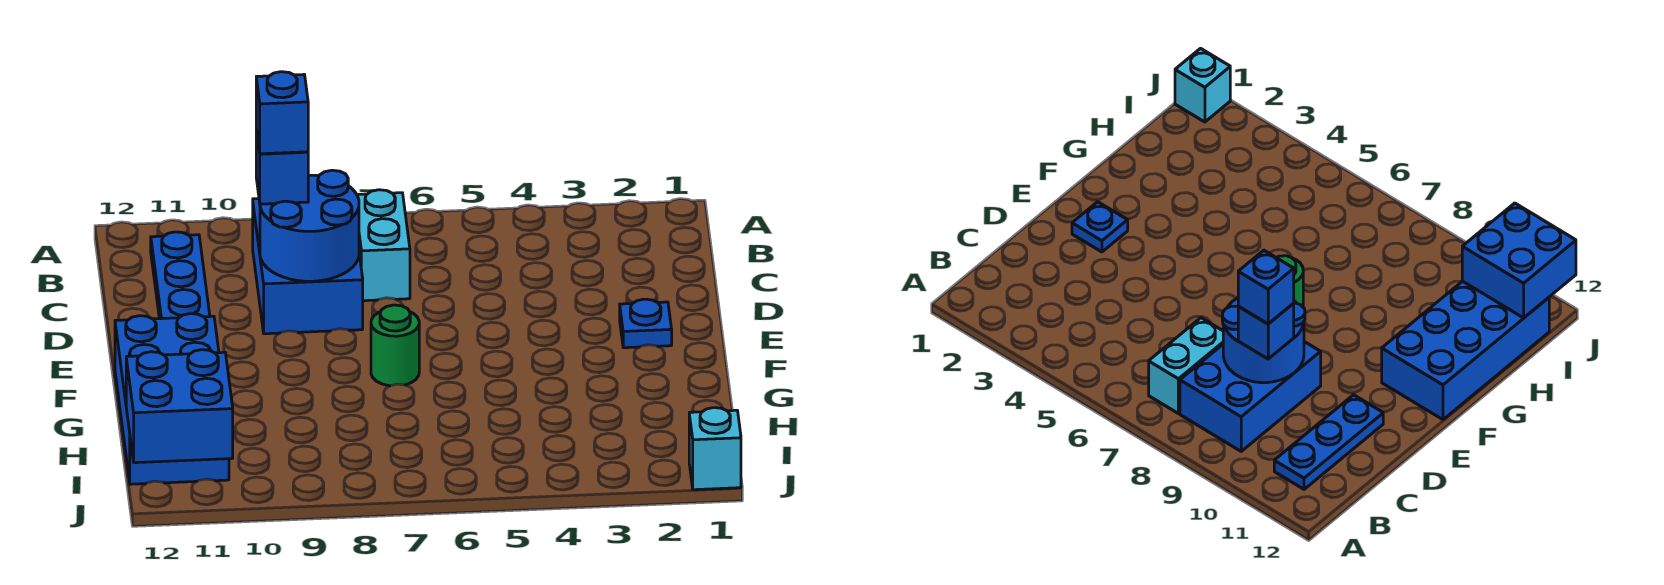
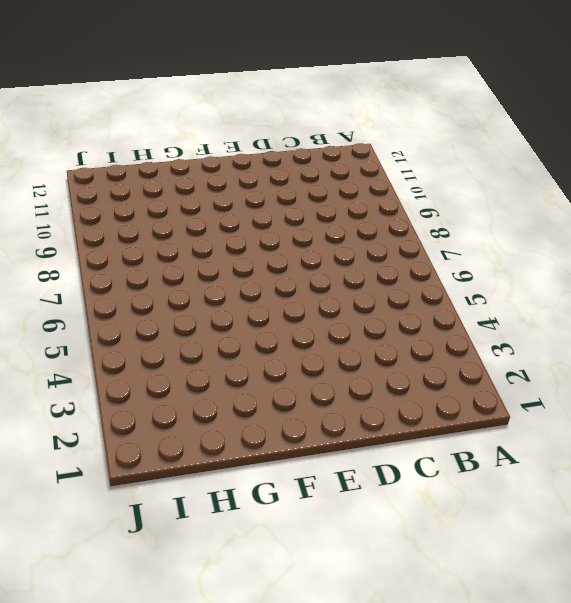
none -> cyan brick B7:C7 level 1
none -> blue brick B8:D9 level 1

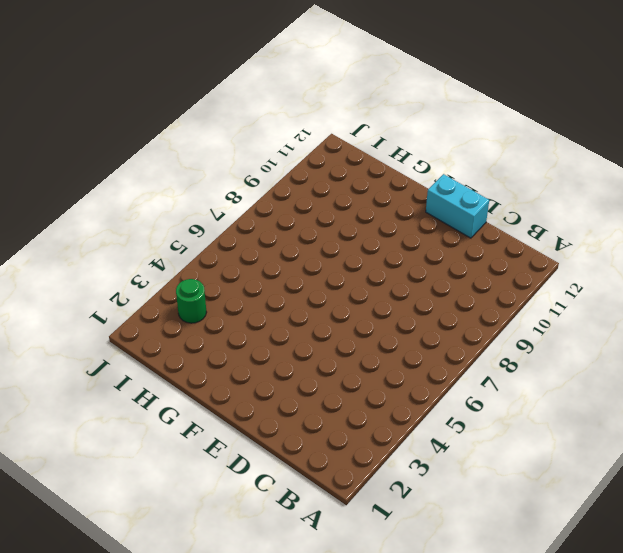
cyan brick D12:E12 level 1 -> cyan brick B7:C7 level 1
green round brick I3 level 1 -> green round brick F7 level 1
none -> blue brick B8:D9 level 1
none -> blue plate B11:D11 level 1

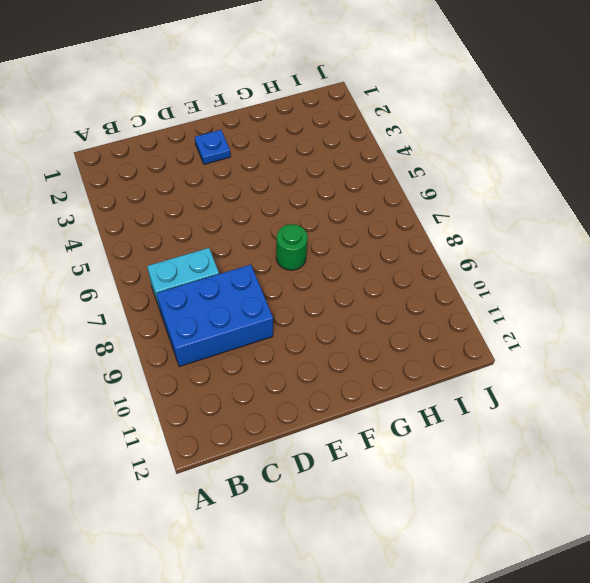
none -> blue plate B11:D11 level 1
none -> blue brick F11:I12 level 1

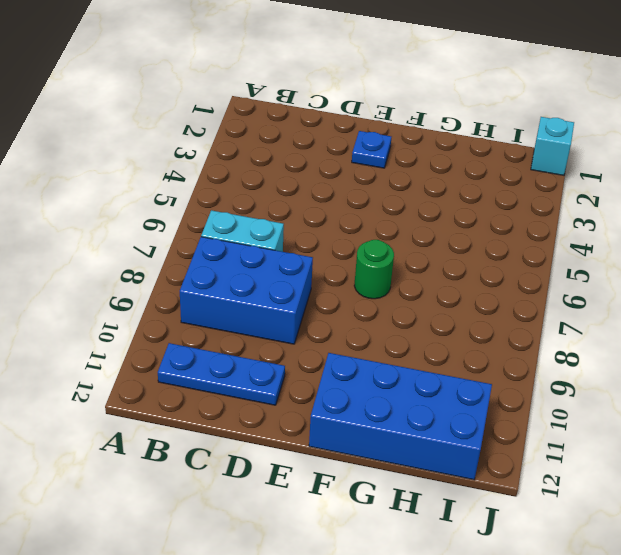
none -> blue round brick C8:D9 level 2
none -> blue brick I11:J12 level 2

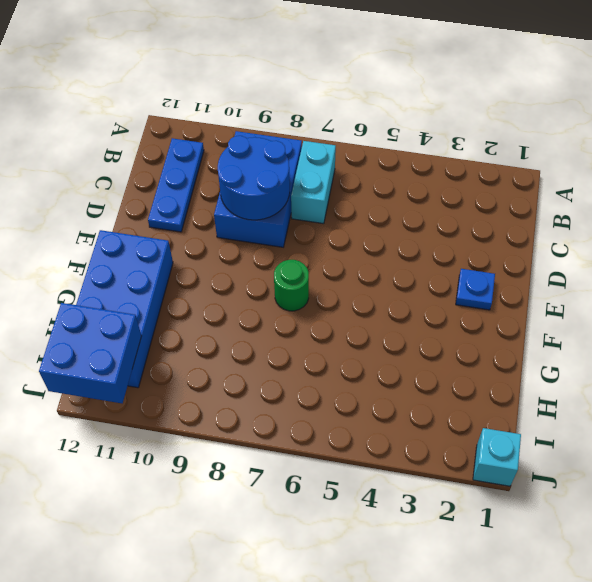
none -> blue brick C9 level 3
none -> blue brick C9 level 4

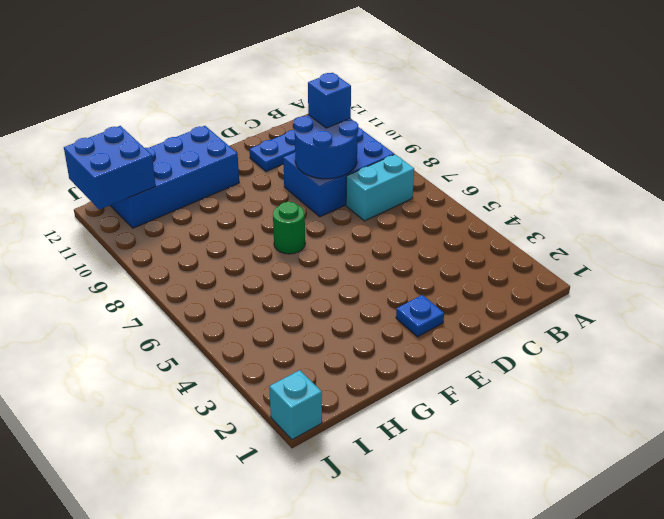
none -> blue brick C9 level 4

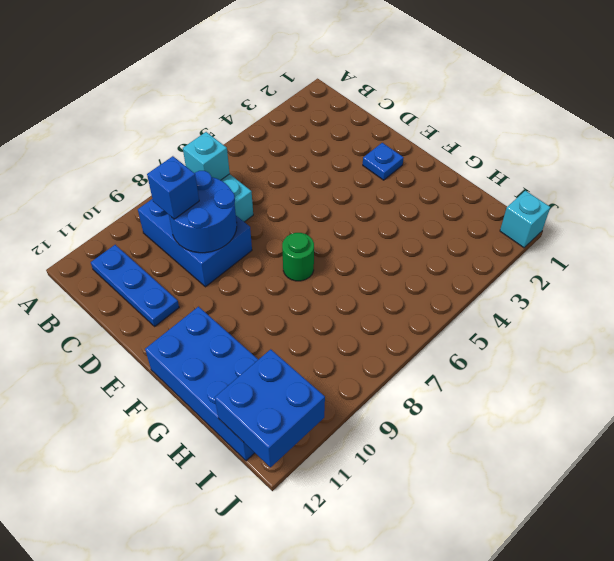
cyan brick B7 level 2 -> none
none -> blue brick C9 level 4

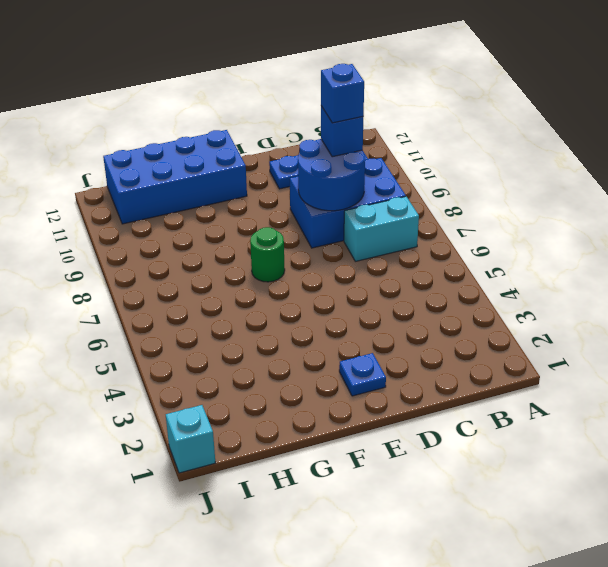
none -> blue brick I11:J12 level 2

